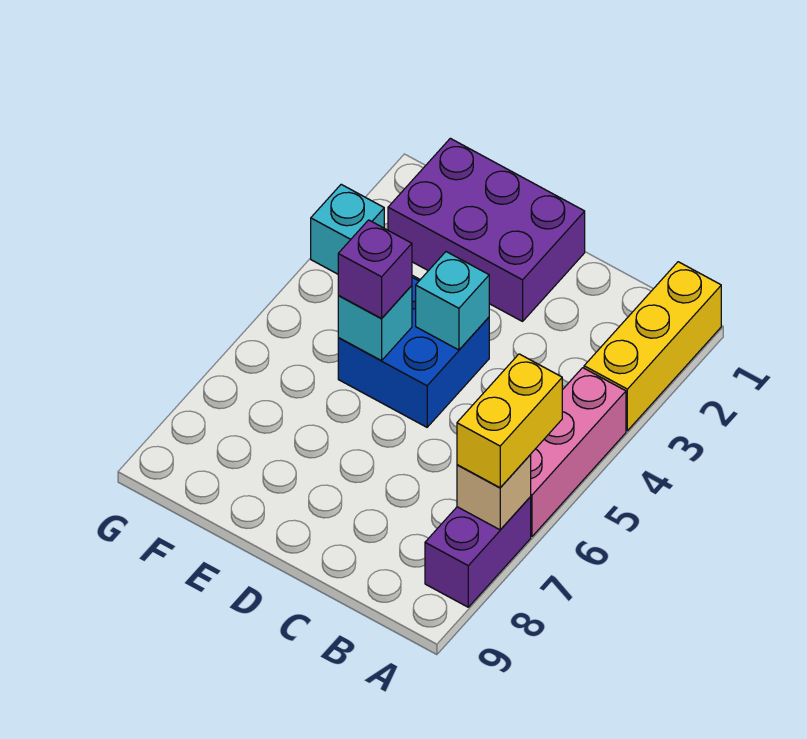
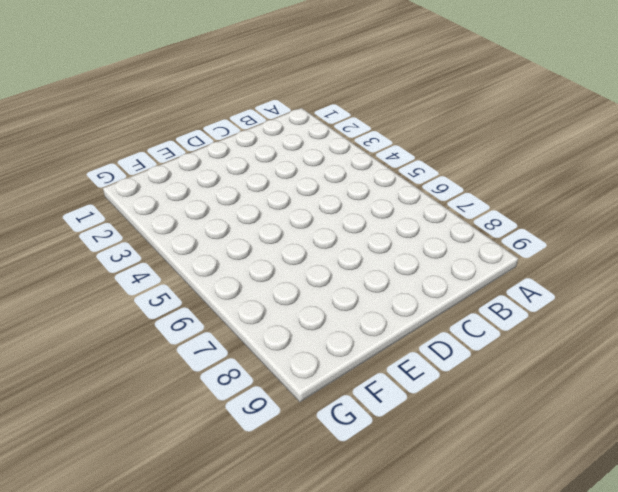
none -> yellow brick A1:A3 level 1
none -> pink brick A4:A6 level 1

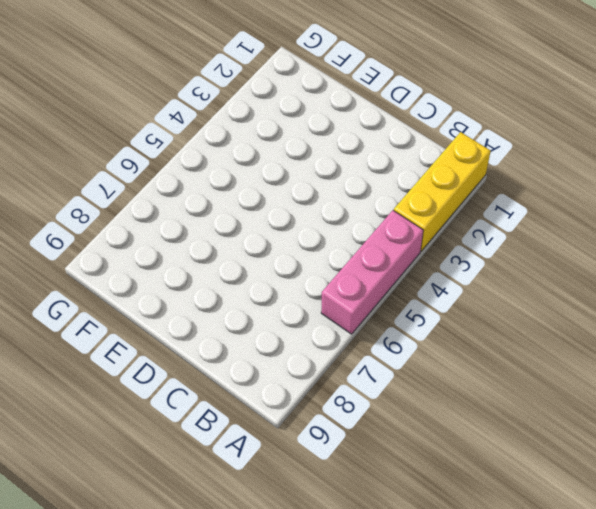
none -> purple brick A7:A8 level 1
none -> purple brick D1:F2 level 1

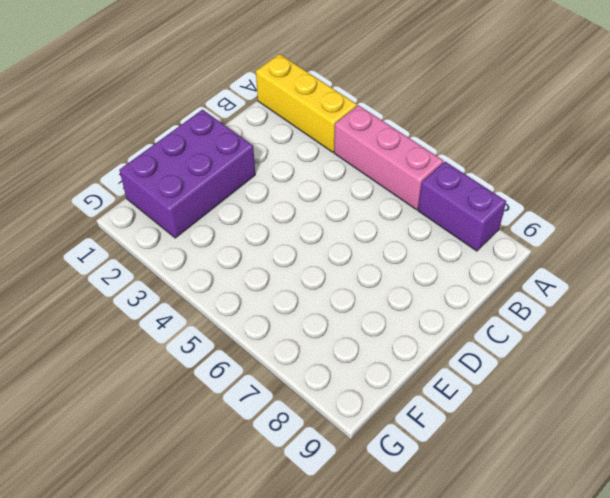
none -> blue brick D4:E5 level 1
none -> cyan brick G3 level 1

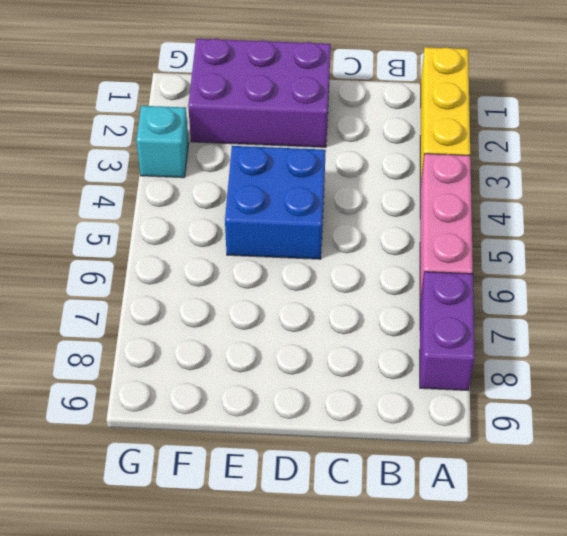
none -> tan brick A7 level 2
none -> cyan brick D4 level 2

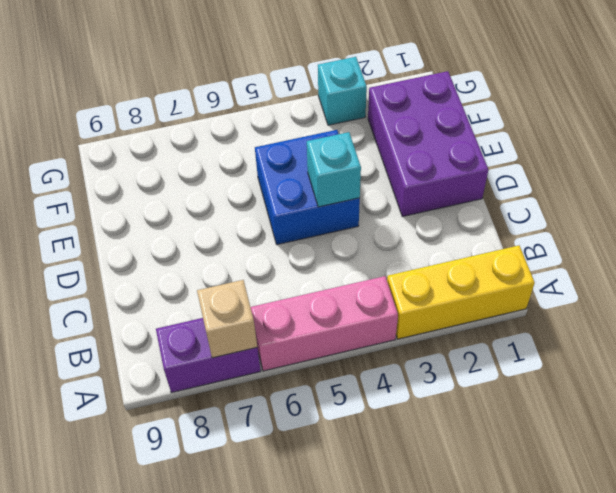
none -> cyan brick E5 level 2
none -> yellow brick A6:A7 level 3

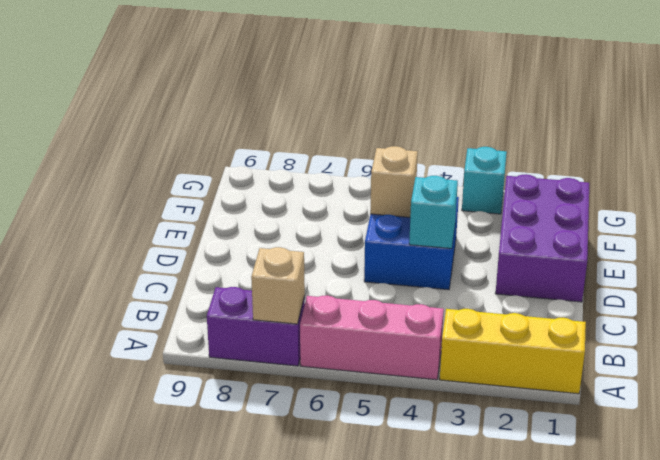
tan brick E5 level 2 -> cyan brick E5 level 2
none -> yellow brick A6:A7 level 3
none -> purple brick E5 level 3

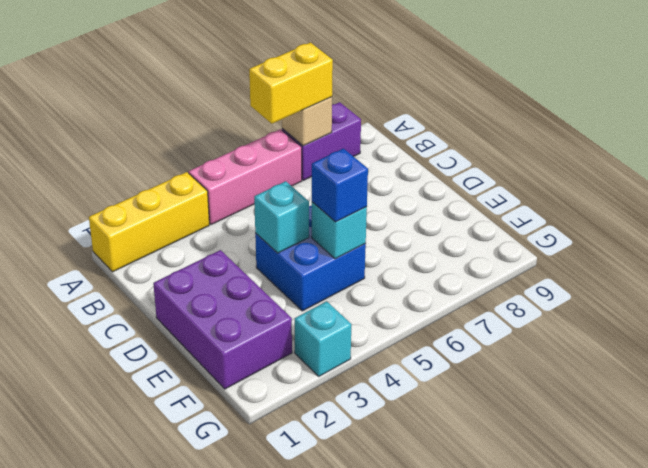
blue brick E5 level 3 -> purple brick E5 level 3

